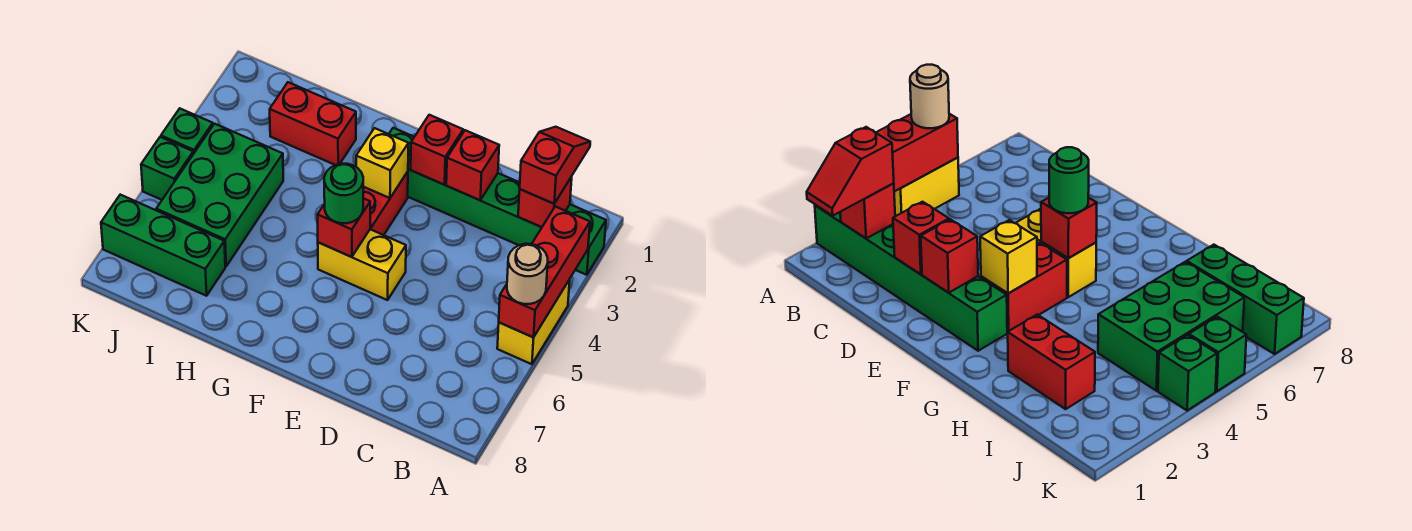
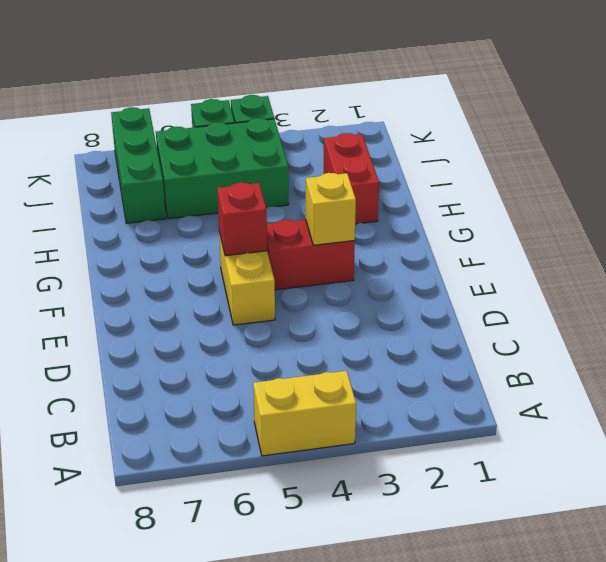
none -> green brick A2:F2 level 1
none -> red brick A3:A5 level 2
none -> red brick B2 level 2

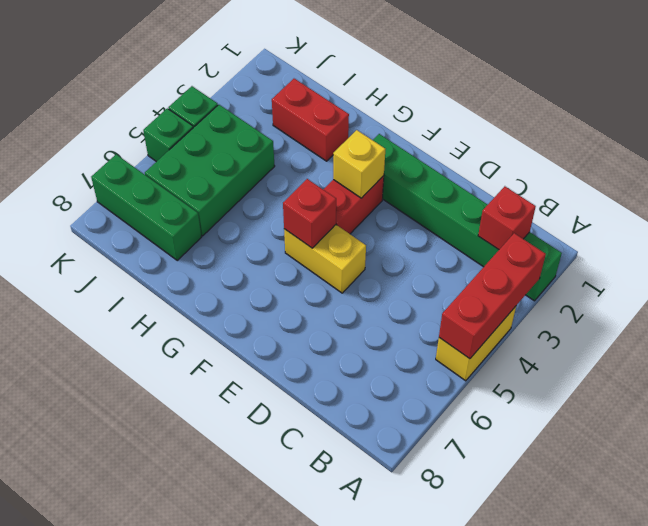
none -> red brick D2 level 2
none -> red brick E2 level 2
none -> tan round brick A5 level 3

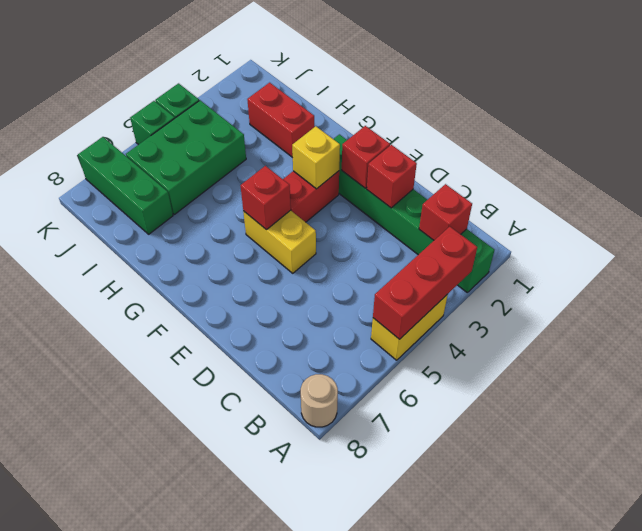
tan round brick A8 level 1 -> tan round brick A5 level 3
none -> red slope B1:B2 level 3 top 2
none -> green round brick F5 level 3

